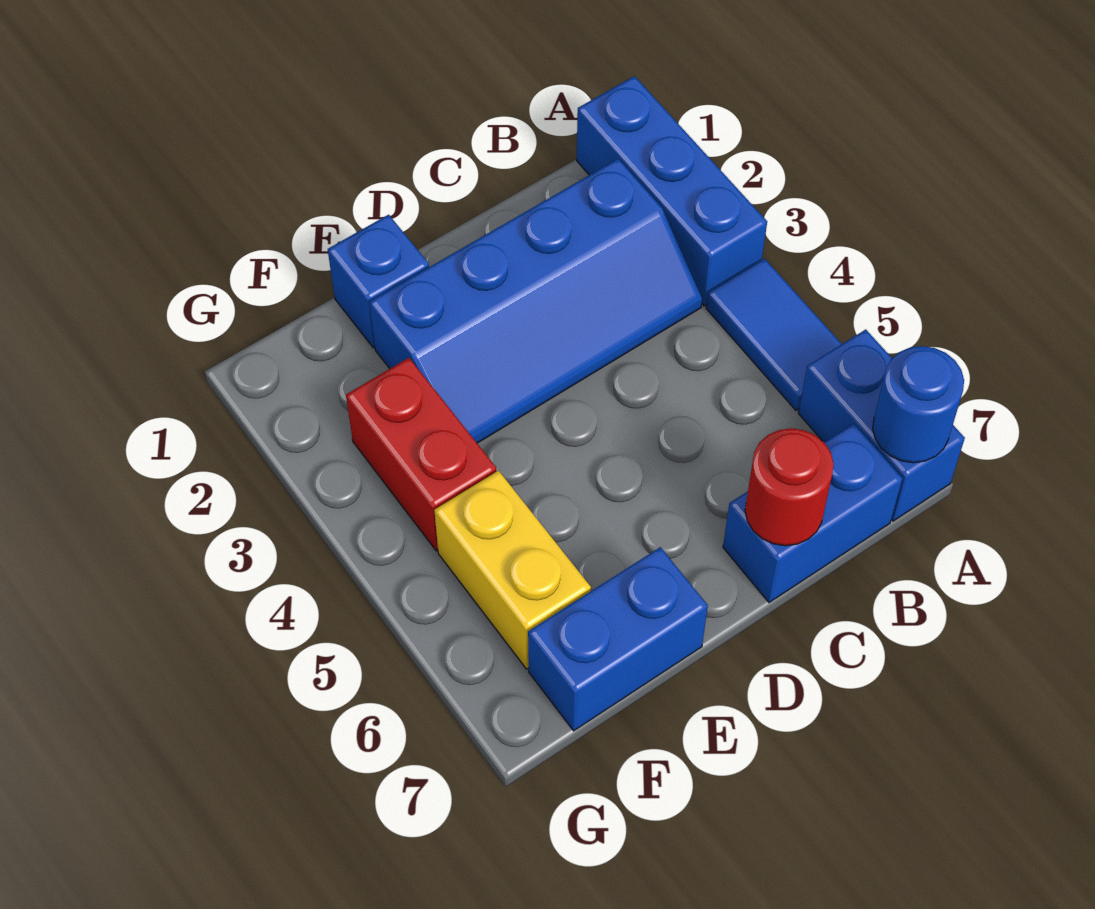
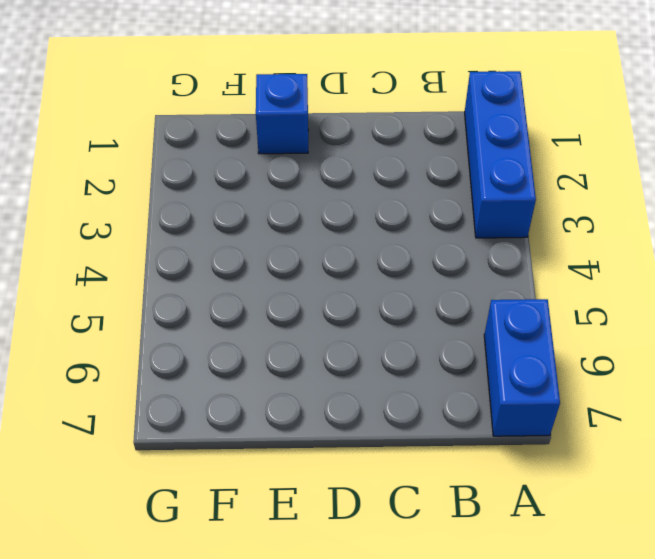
none -> blue tile A4:A5 level 1
none -> blue slope B2:E3 level 1 top 2

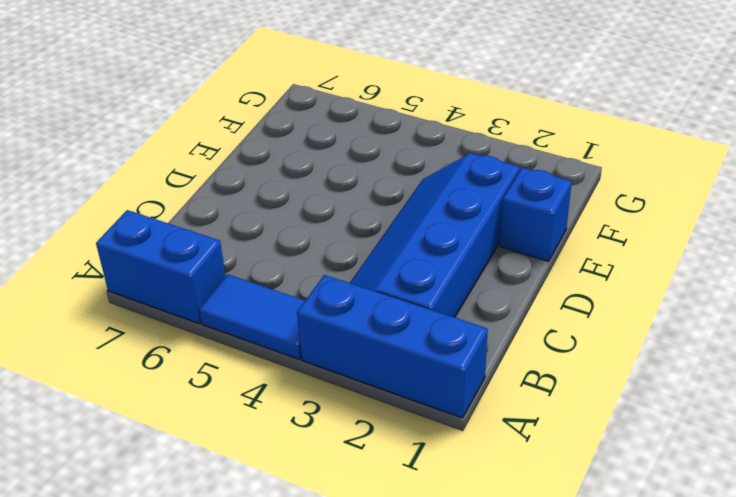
none -> blue brick B7:C7 level 1
none -> blue brick E7:F7 level 1

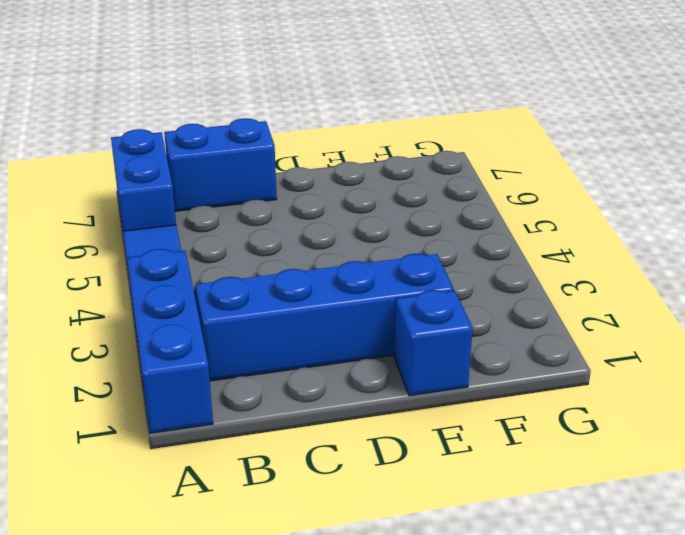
none -> blue brick E7:F7 level 1
none -> red brick F3:F4 level 1

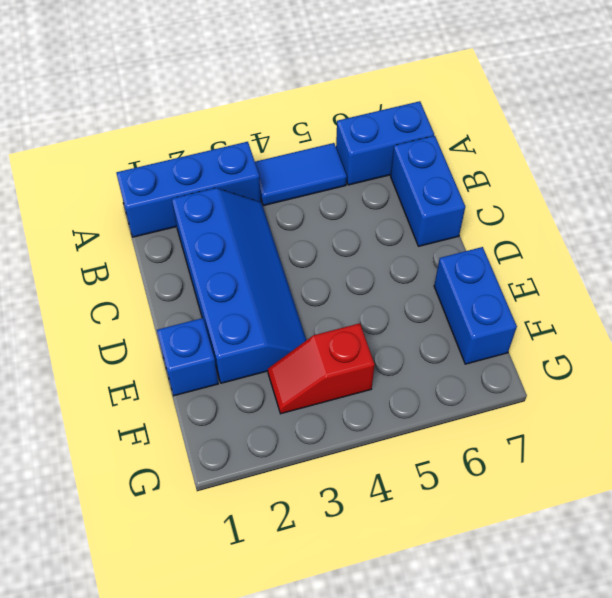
red slope F3:F4 level 1 top 4 -> red brick F3:F4 level 1
none -> yellow brick F5:F6 level 1
none -> blue round brick A7 level 2

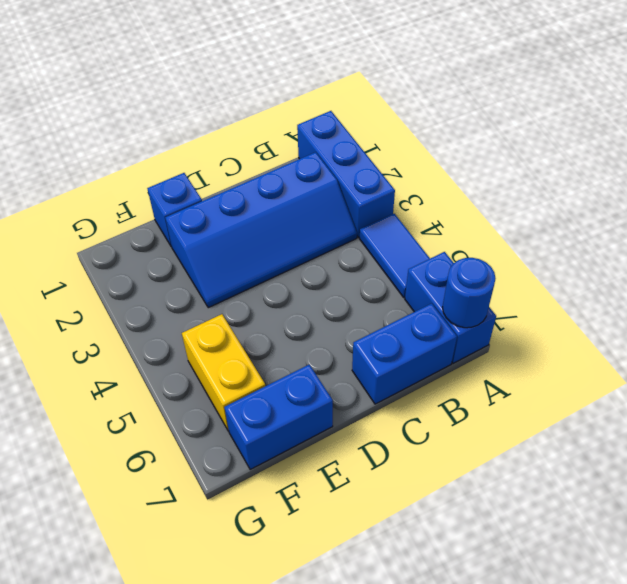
none -> red brick F3:F4 level 1
none -> red round brick C7 level 2

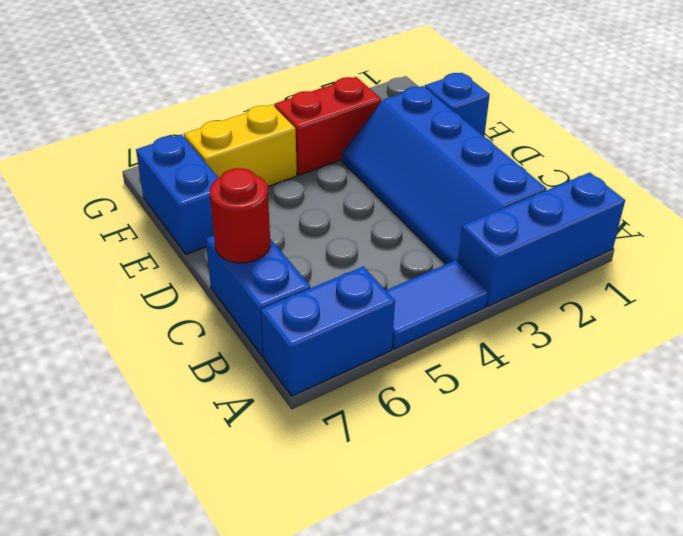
none -> blue round brick A7 level 2

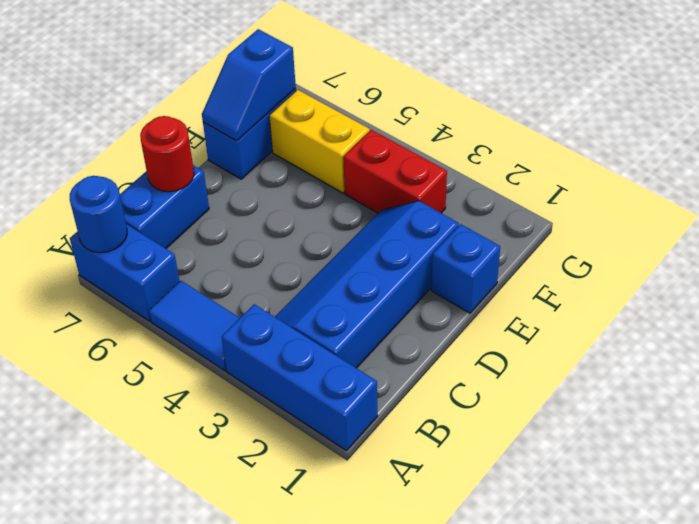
blue slope E7:F7 level 2 top F -> none

